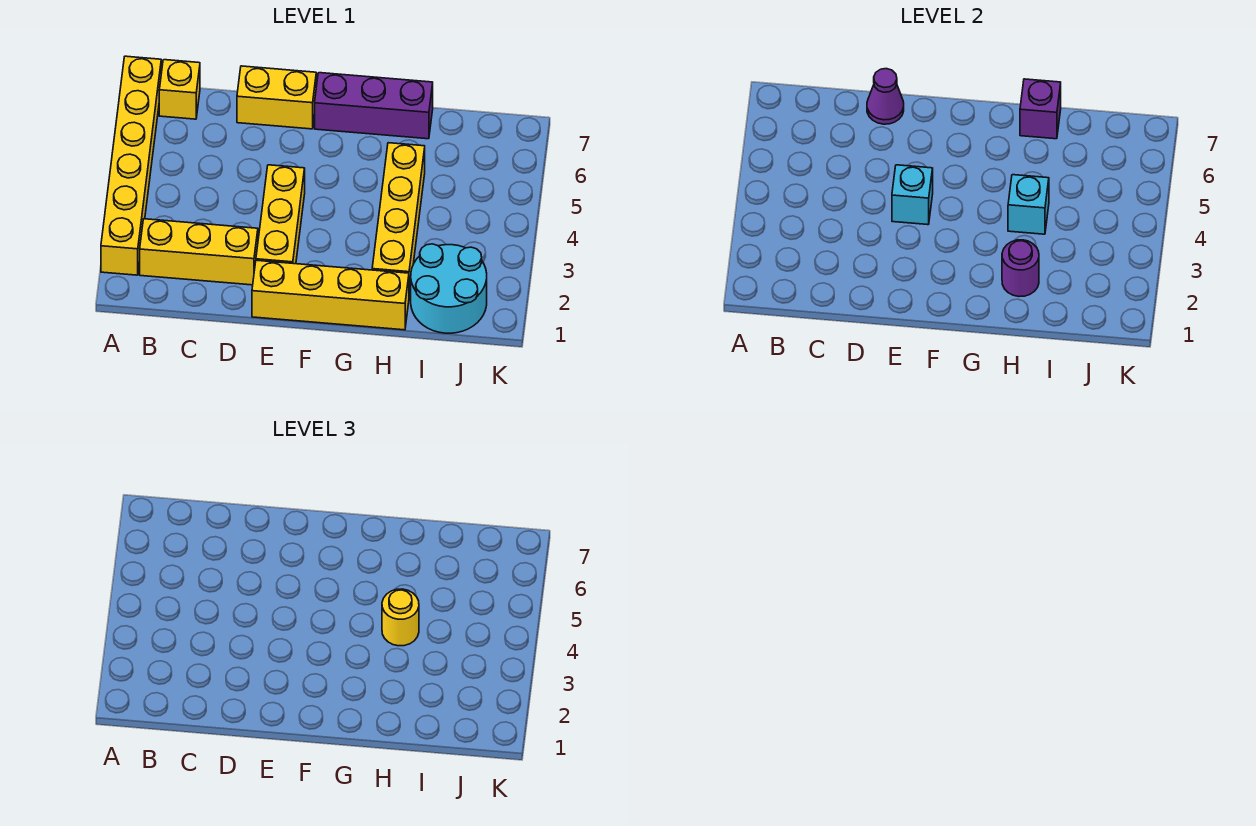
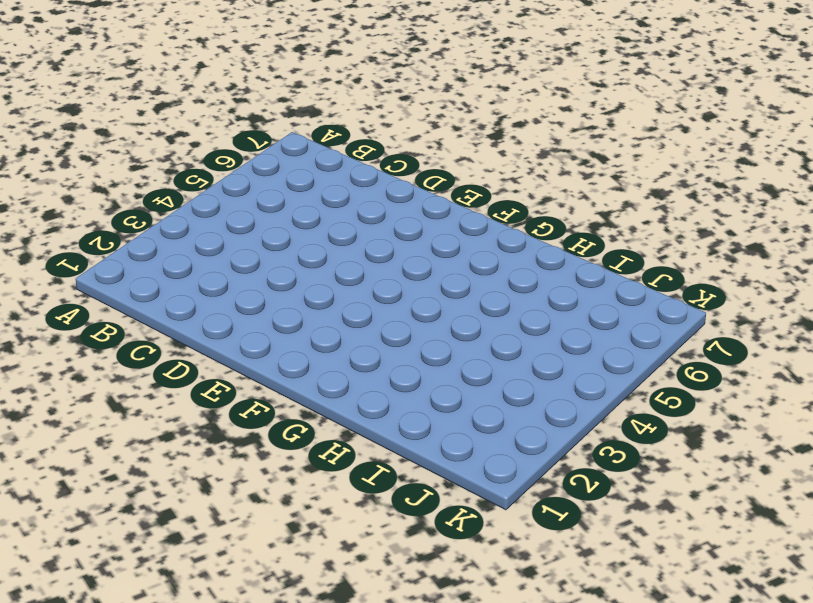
none -> yellow brick A2:A7 level 1
none -> yellow brick B2:D2 level 1
none -> yellow brick B7 level 1

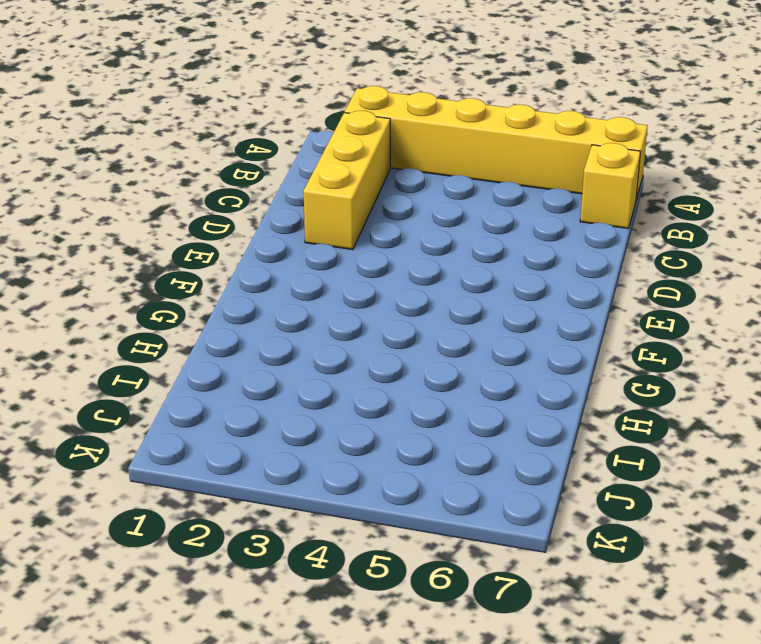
none -> yellow brick D7:E7 level 1
none -> yellow brick E1:H1 level 1
none -> yellow brick E2:E4 level 1

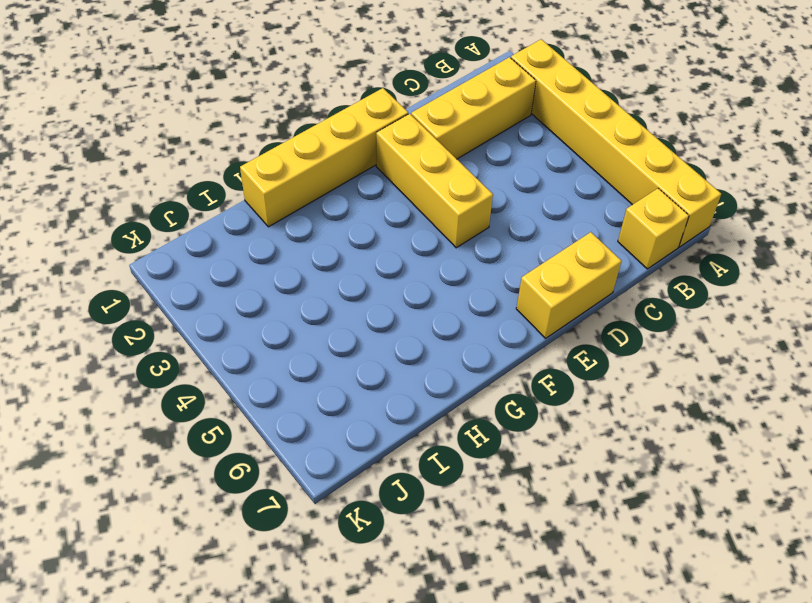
none -> purple brick F7:H7 level 1
none -> yellow brick H2:H5 level 1
none -> cyan round brick I1:J2 level 1

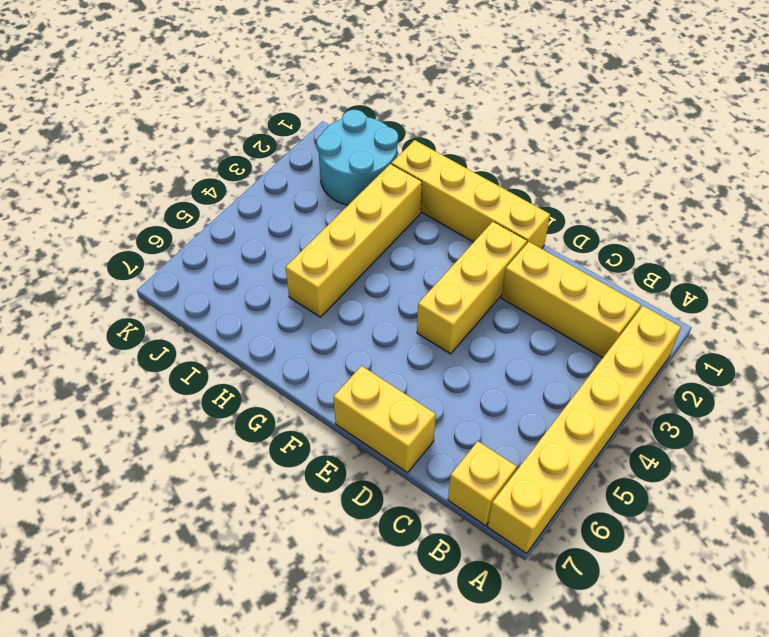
none -> purple brick F7:H7 level 1
none -> purple cone D7 level 2
none -> cyan brick E4 level 2

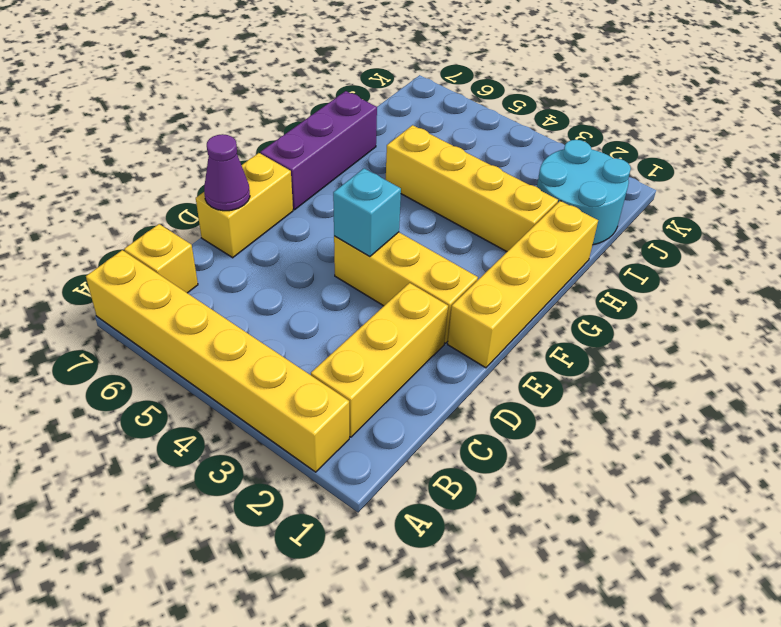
none -> purple round brick H2 level 2
none -> cyan brick H4 level 2
none -> purple brick H7 level 2

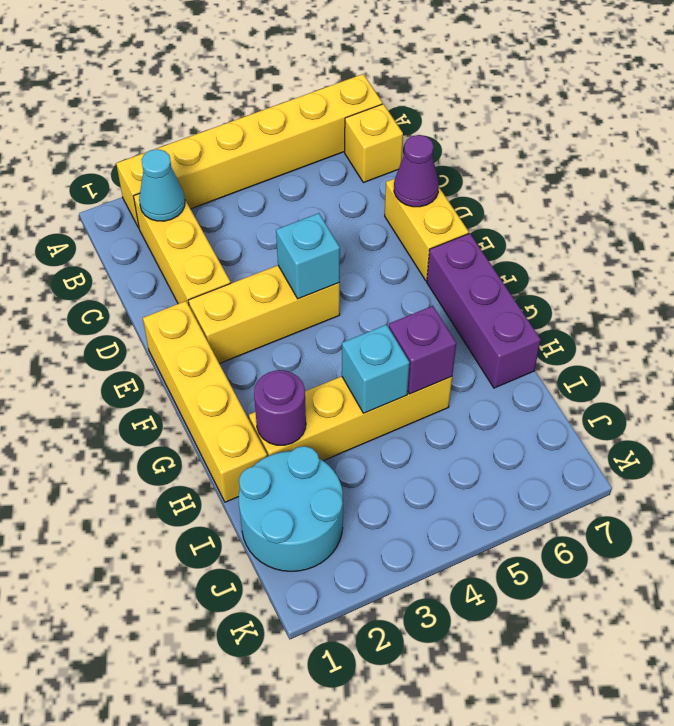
cyan cone B2 level 2 -> none
purple brick H5 level 2 -> purple brick H7 level 2
none -> yellow round brick H4 level 3

